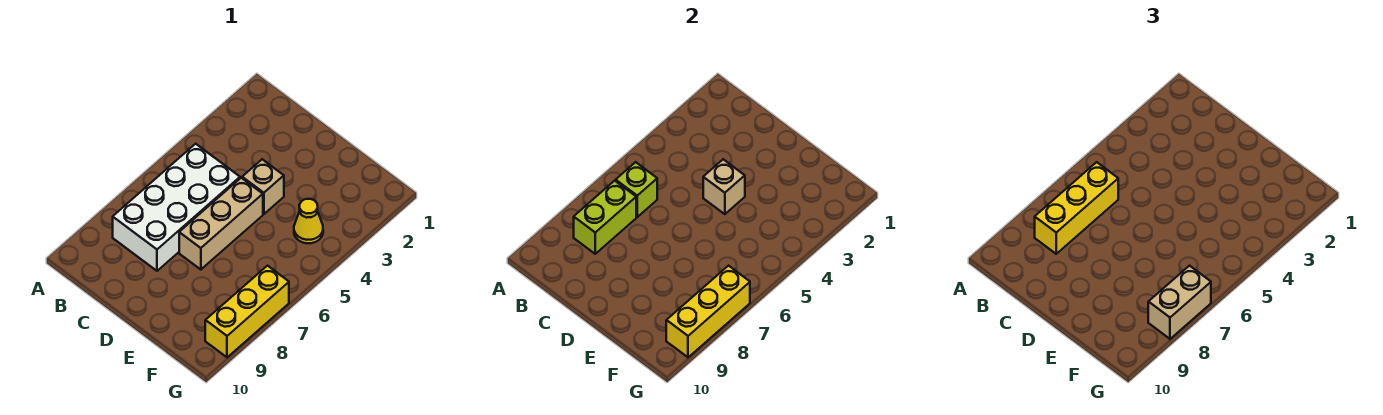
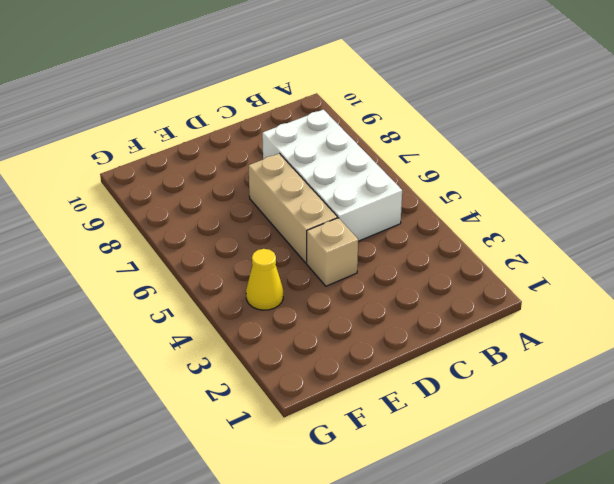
none -> yellow brick G7:G9 level 1
none -> lime brick B6 level 2

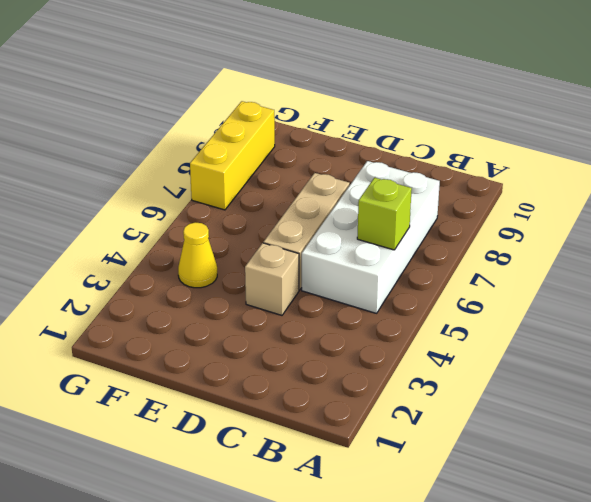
none -> lime brick B7:B8 level 2
none -> tan brick D4 level 2

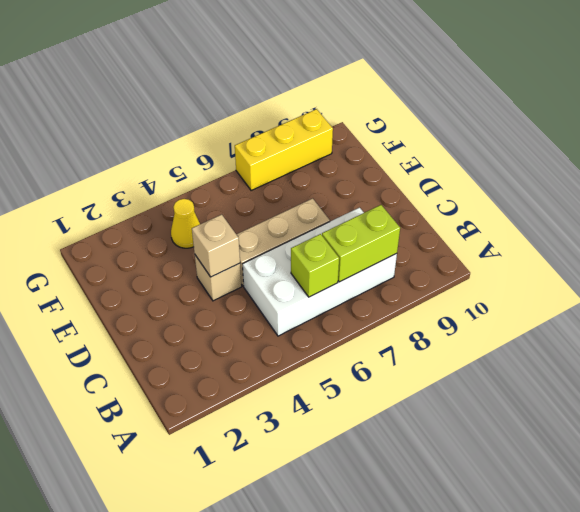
none -> yellow brick G7:G9 level 2
none -> yellow brick B6:B8 level 3

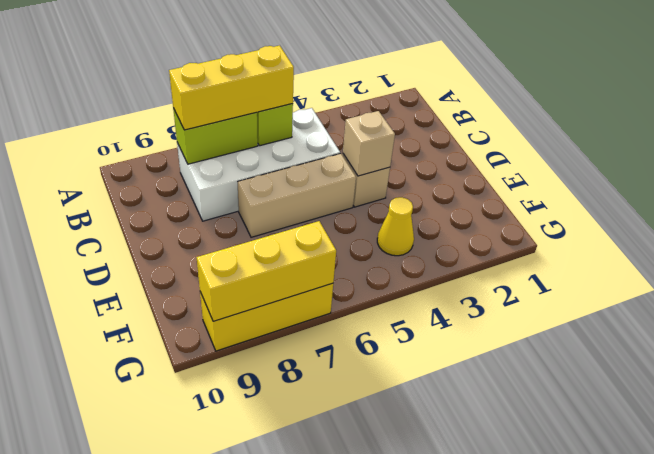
none -> tan brick G7:G8 level 3

